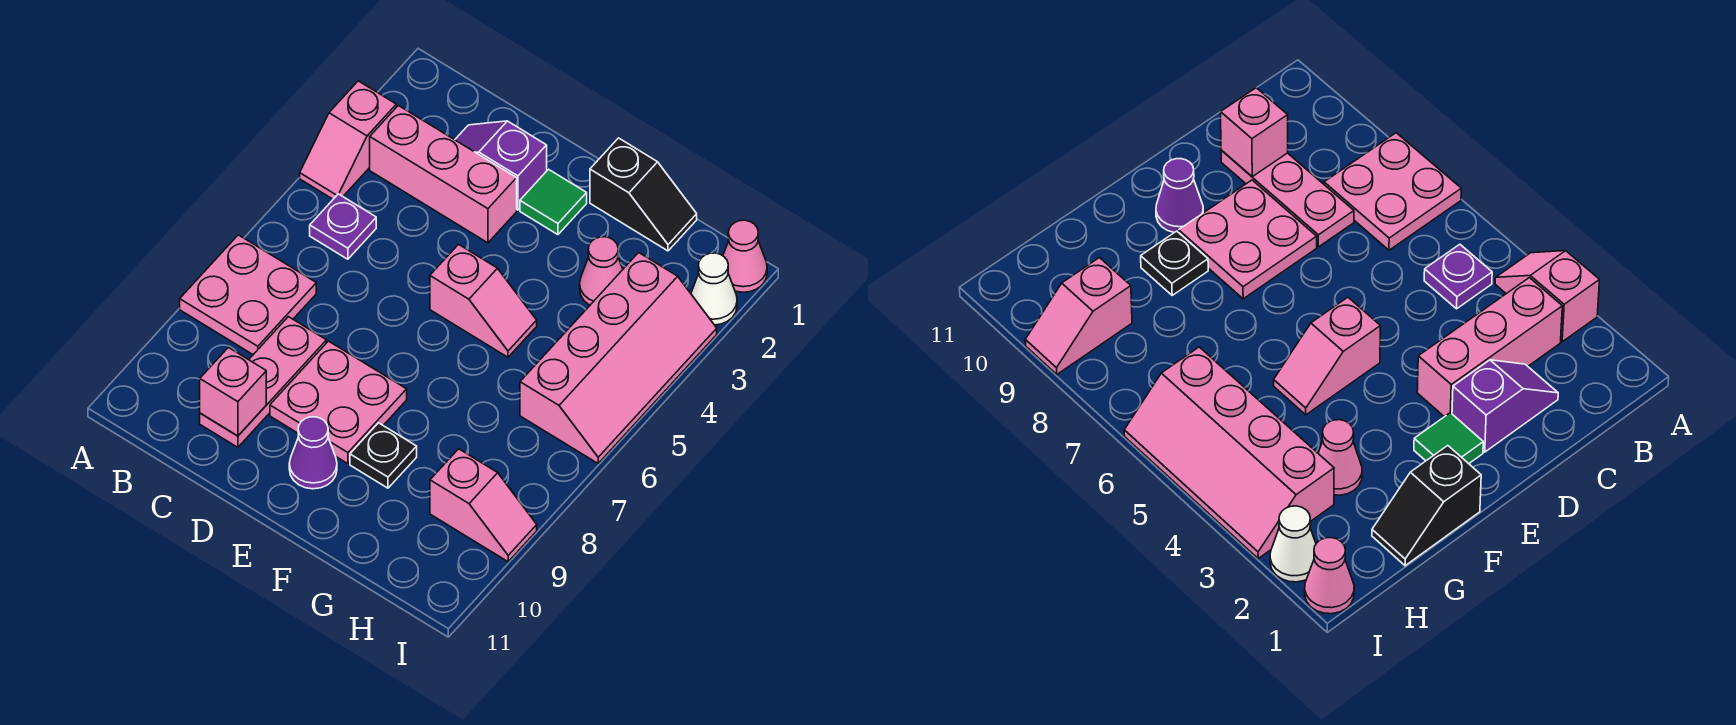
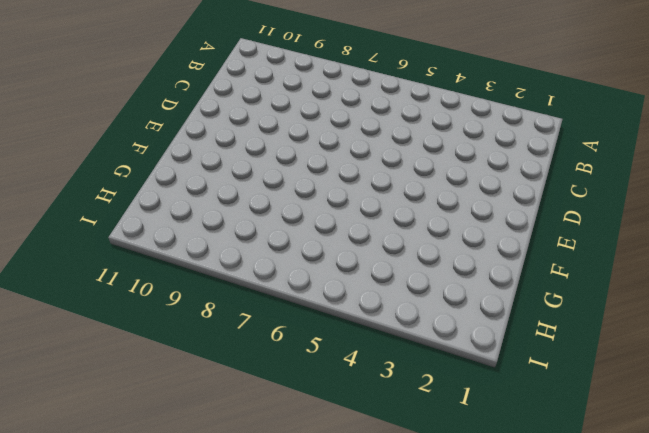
none -> pink slope A3:A4 level 1 top 3
none -> pink plate A7:B8 level 1
none -> pink brick B3:D3 level 1

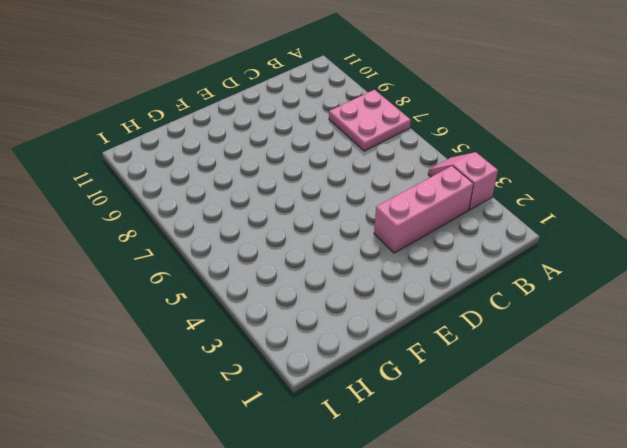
none -> purple plate B5 level 1
none -> purple slope C2:D2 level 1 top D
none -> pink plate C8:C10 level 1

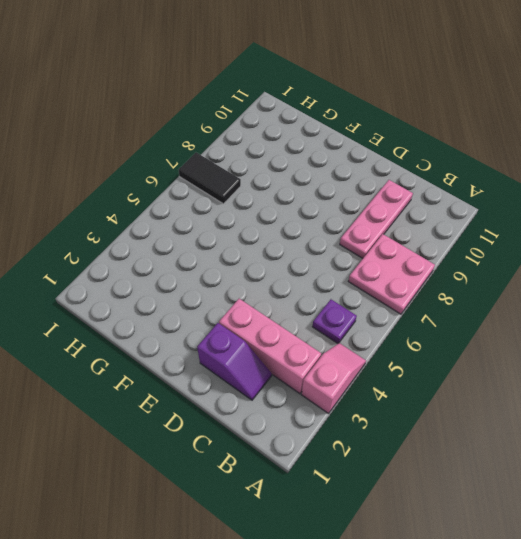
black tile H7:I7 level 1 -> none
none -> pink plate D8:E9 level 1
none -> green tile E2 level 1
none -> pink slope E5:F5 level 1 top E

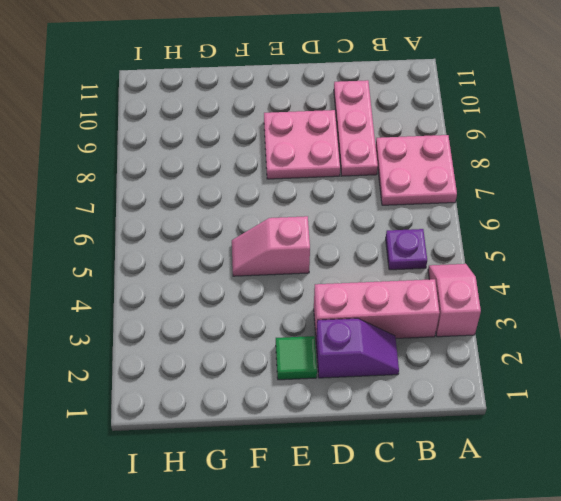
none -> purple cone E10 level 1
none -> black slope F1:G1 level 1 top F
none -> black plate F9 level 1

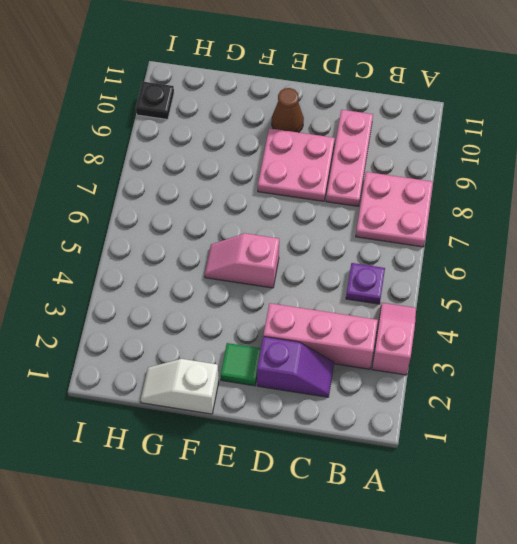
brown cone E10 level 1 -> purple cone E10 level 1
white slope F1:G1 level 1 top F -> black slope F1:G1 level 1 top F
black plate I10 level 1 -> black plate F9 level 1
none -> pink cone G3 level 1
none -> pink slope H3:I6 level 1 top H
none -> pink slope H9:I9 level 1 top H

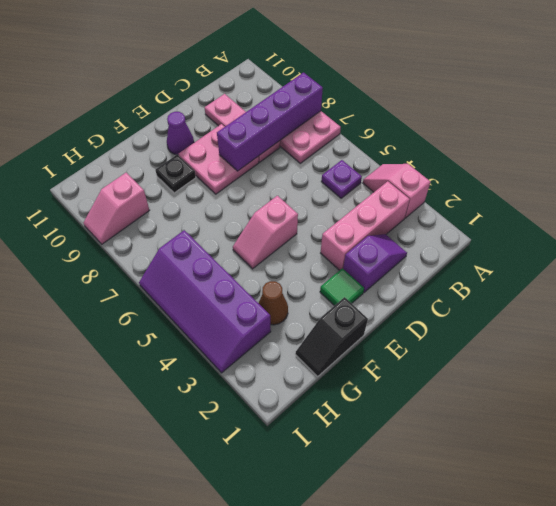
purple brick A8:D8 level 2 -> none
brown cone G3 level 1 -> pink cone G3 level 1
purple slope H3:I6 level 1 top H -> pink slope H3:I6 level 1 top H
none -> pink cone I1 level 1
none -> white cone I2 level 1
none -> pink brick C10 level 2

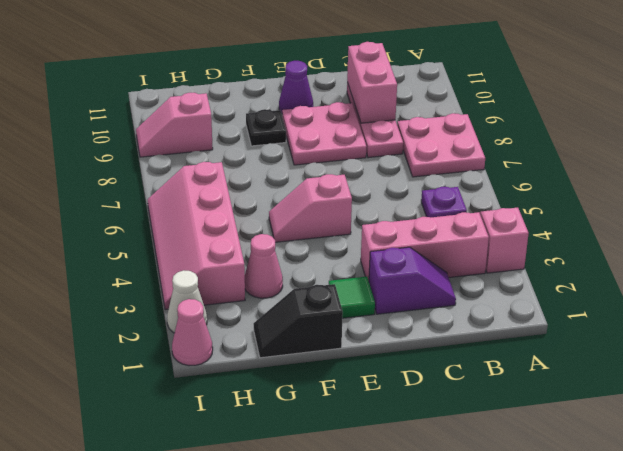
pink brick C9:C10 level 2 -> pink brick C10 level 2

